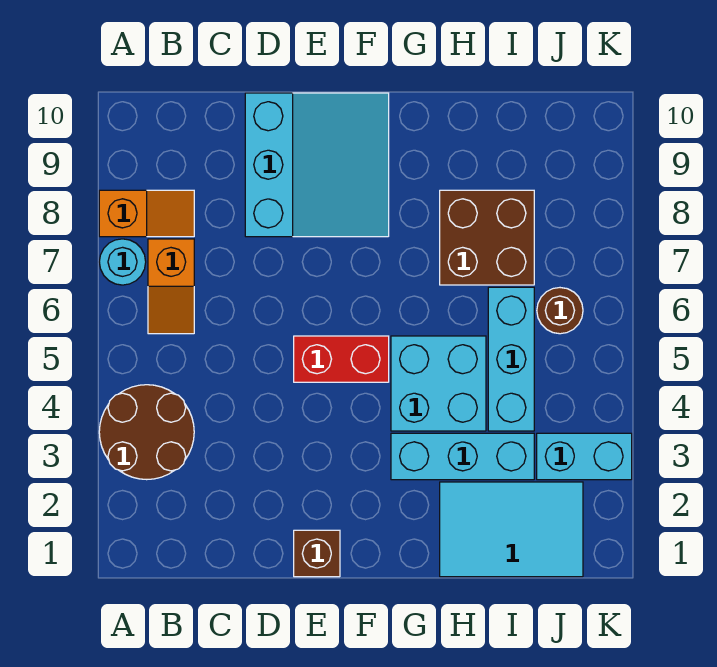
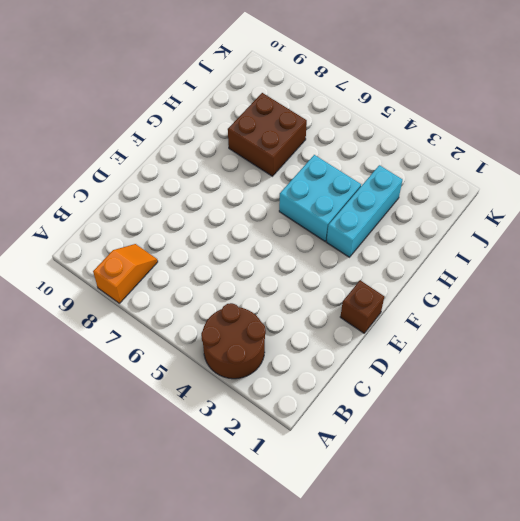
none -> cyan round brick A7 level 1
none -> orange slope B6:B7 level 1 top 7
none -> cyan slope D8:F10 level 1 top D

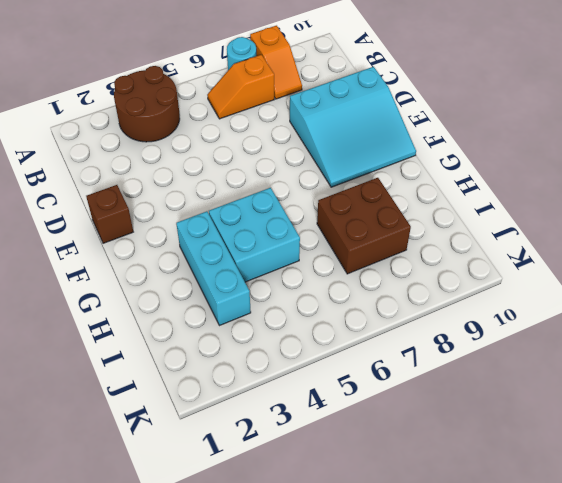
none -> red brick E5:F5 level 1
none -> cyan tile H1:J2 level 1
none -> cyan brick I4:I6 level 1

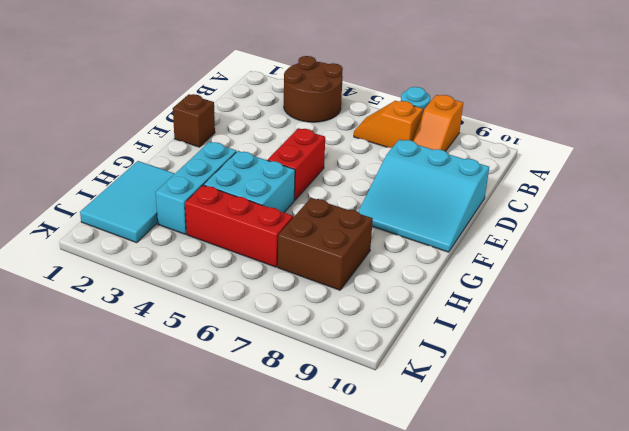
red brick I4:I6 level 1 -> cyan brick I4:I6 level 1
none -> cyan brick J3:K3 level 1
none -> brown round brick J6 level 1

